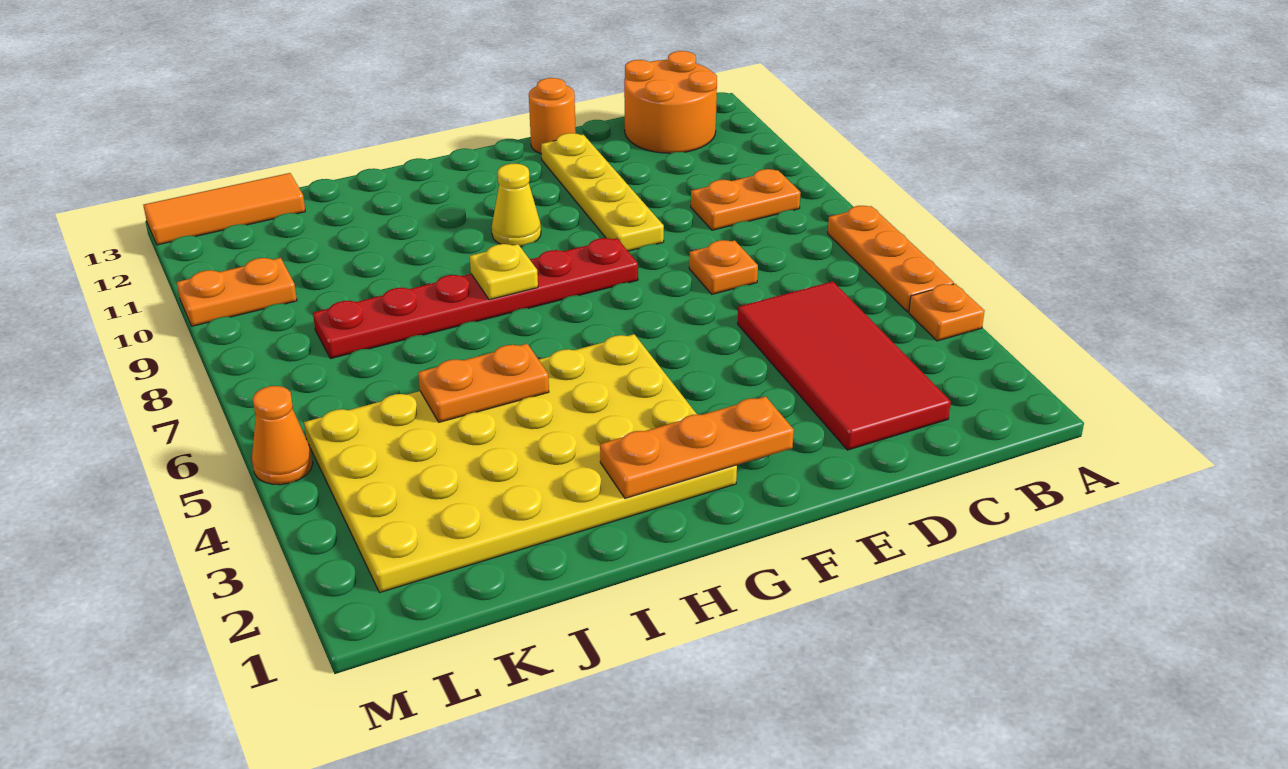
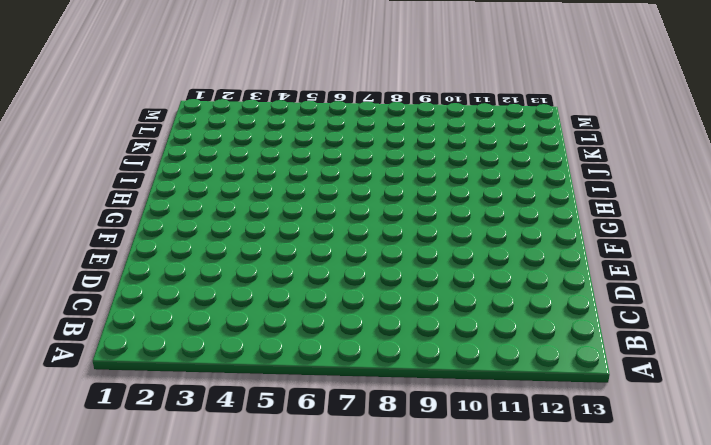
none -> orange plate A4 level 1
none -> orange plate A5:A7 level 1
none -> orange plate B9:C9 level 1

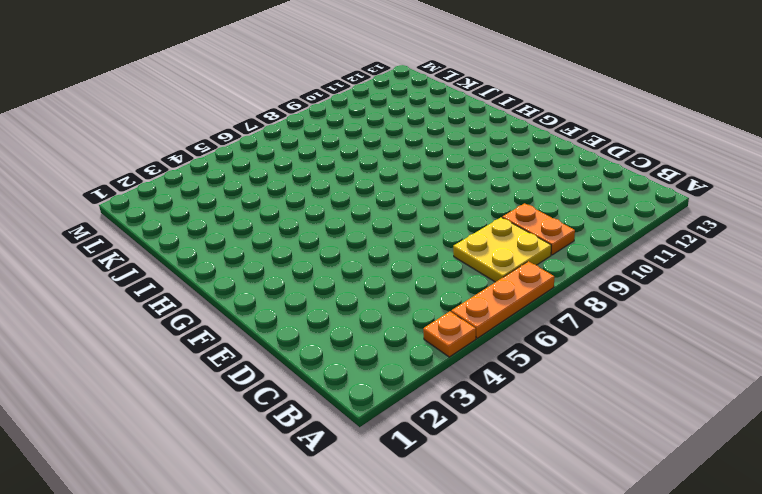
yellow plate B7:C8 level 1 -> none
none -> orange round brick B12:C13 level 1
none -> red tile C2:D5 level 1
none -> orange plate D7 level 1

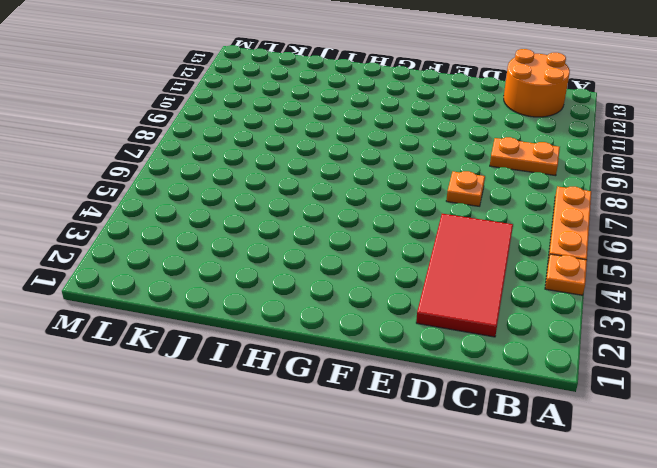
none -> yellow plate E9:E12 level 1
none -> orange round brick E13 level 1
none -> red plate F8:K8 level 1

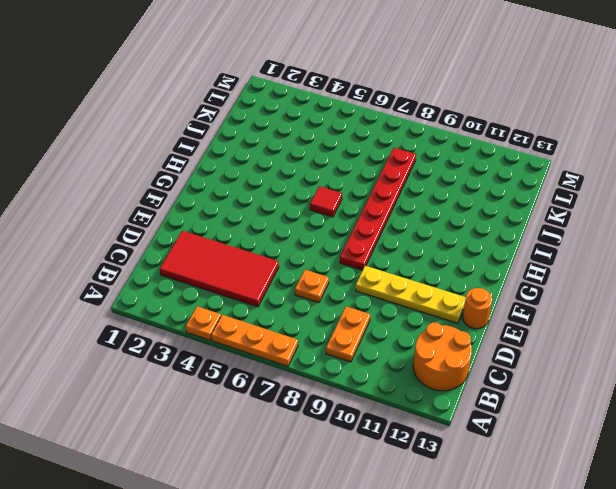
red tile H6 level 1 -> none
none -> yellow plate G2:L5 level 1
none -> yellow cone G10 level 1
none -> orange tile K13:M13 level 1

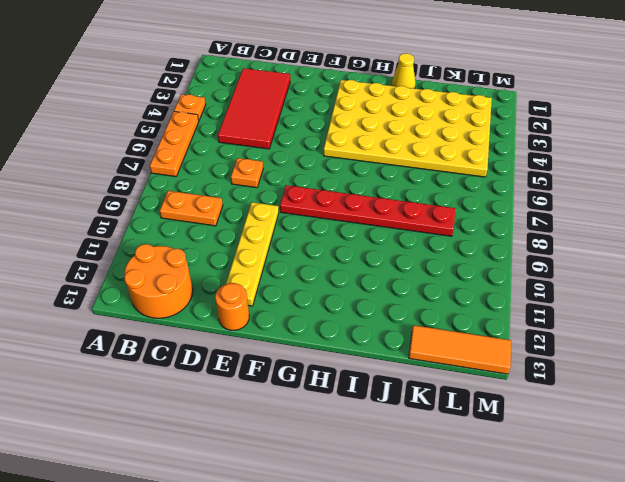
yellow cone I1 level 1 -> yellow cone G10 level 1
none -> orange plate L10:M10 level 1
none -> orange cone M5 level 1
none -> orange plate F2:H2 level 2

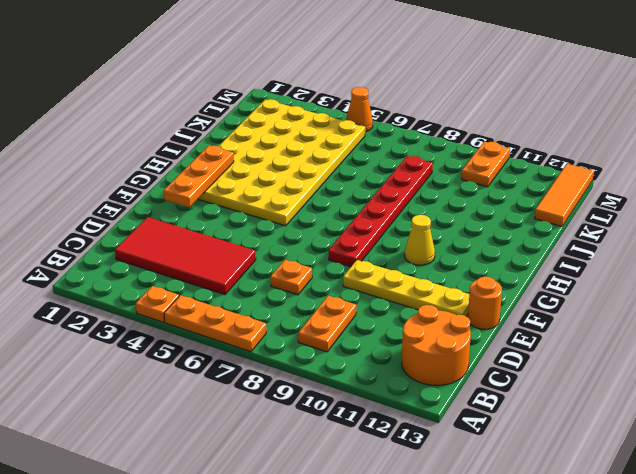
none -> yellow plate H8 level 2
none -> orange plate I5:J5 level 2

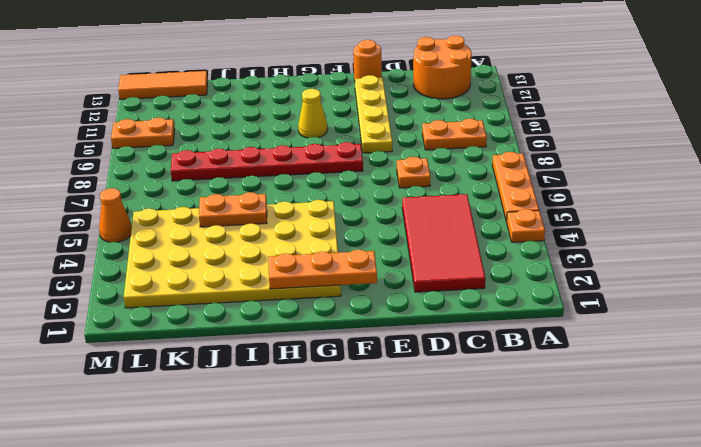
none -> yellow plate H8 level 2

